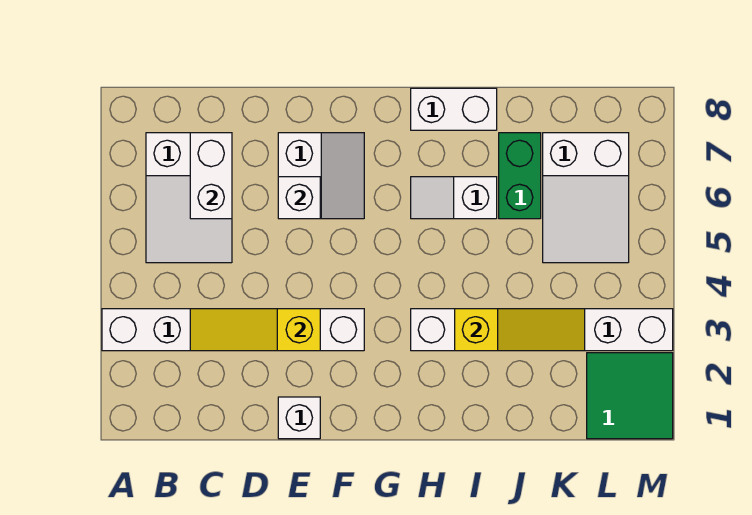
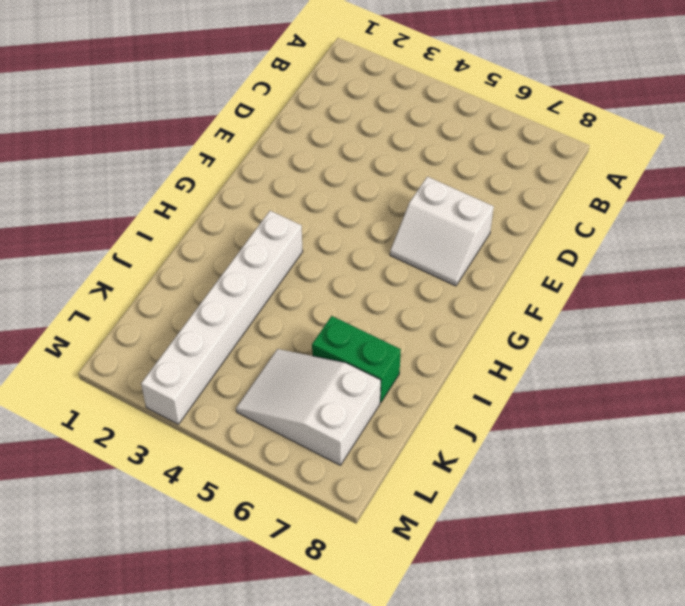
none -> white brick A3:F3 level 1
none -> white slope B5:C7 level 1 top 7
none -> white brick E1 level 1

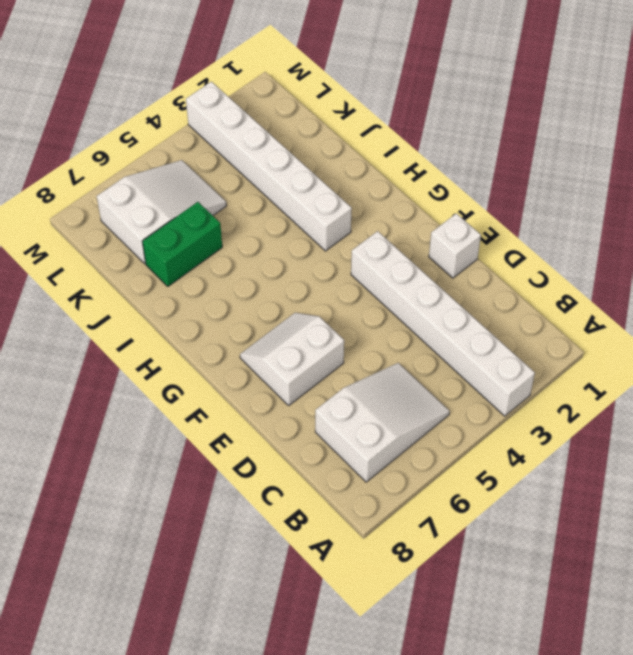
none -> white slope H6:I6 level 1 top I
none -> white brick H8:I8 level 1
none -> green tile L1:M2 level 1

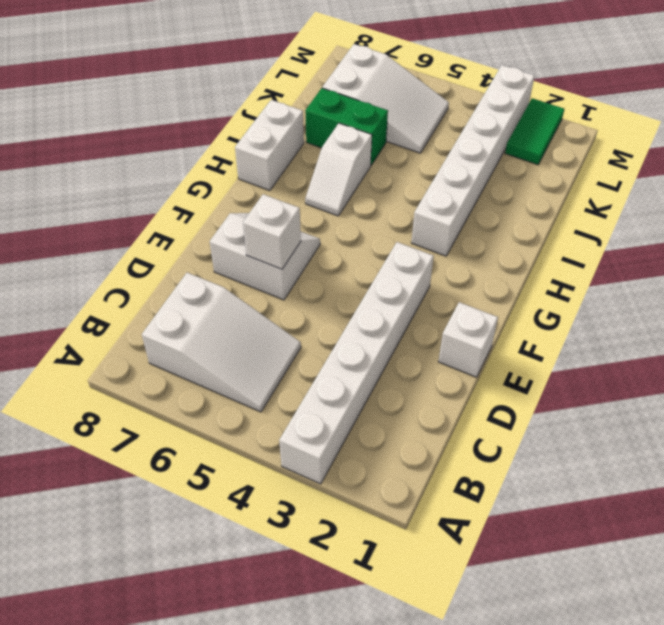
green tile L2:M2 level 1 -> green tile L1:M2 level 1
none -> yellow slope C3:E3 level 2 top E
none -> white brick C6:C7 level 2
none -> yellow slope I3:K3 level 2 top I

